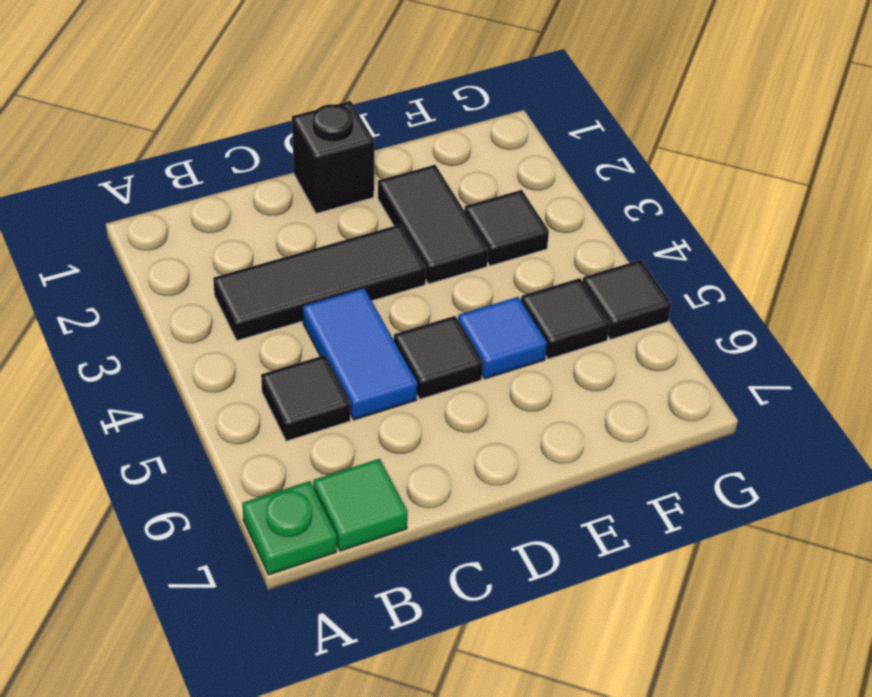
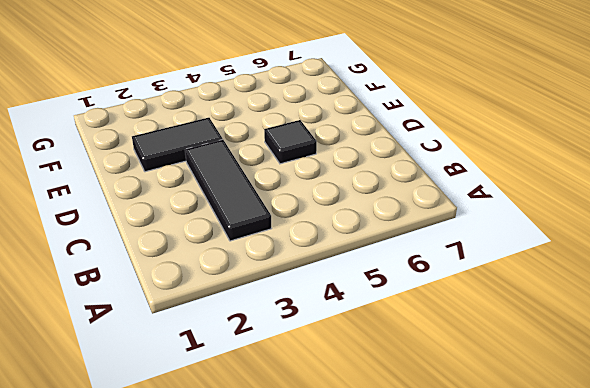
none -> green plate A7 level 1
none -> black tile B5 level 1
none -> green tile B7 level 1

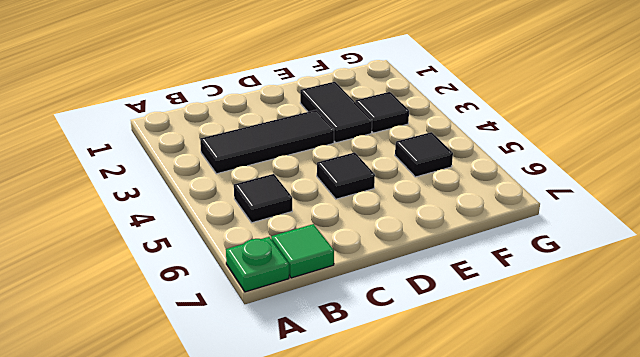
none -> blue tile C4:C5 level 1
none -> black brick D1 level 1
none -> blue tile E5 level 1

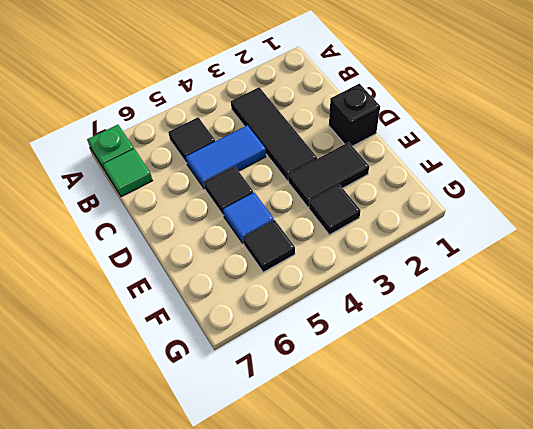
none -> black tile G5 level 1

